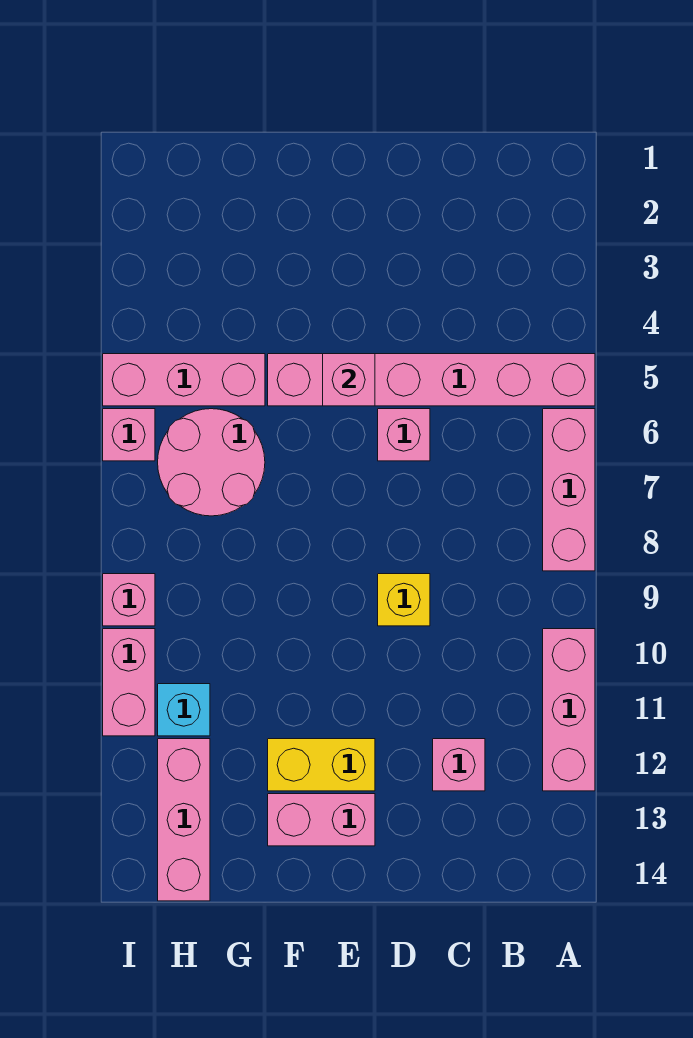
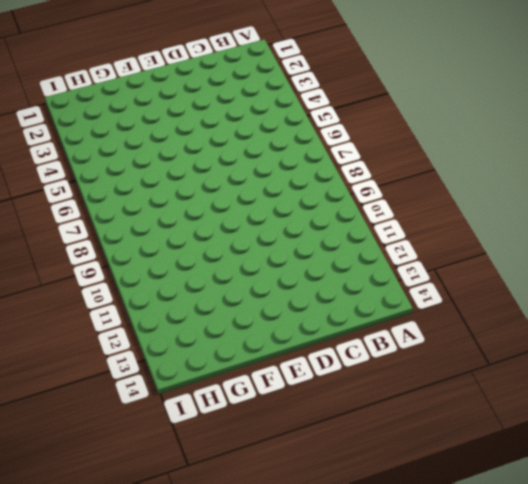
none -> pink brick A5:F5 level 1
none -> pink brick A6:A8 level 1
none -> pink brick A10:A12 level 1

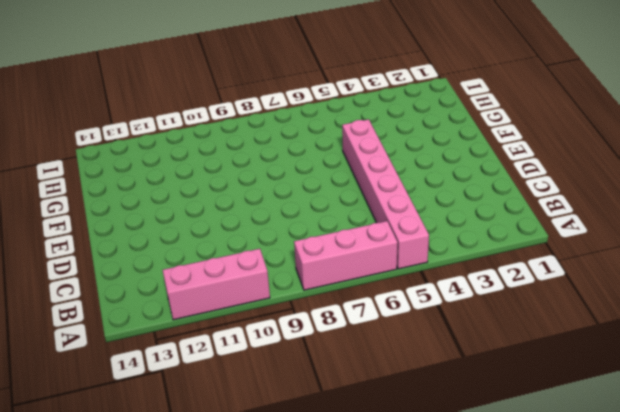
none -> pink brick C12 level 1
none -> pink brick D6 level 1
none -> yellow brick D9 level 1

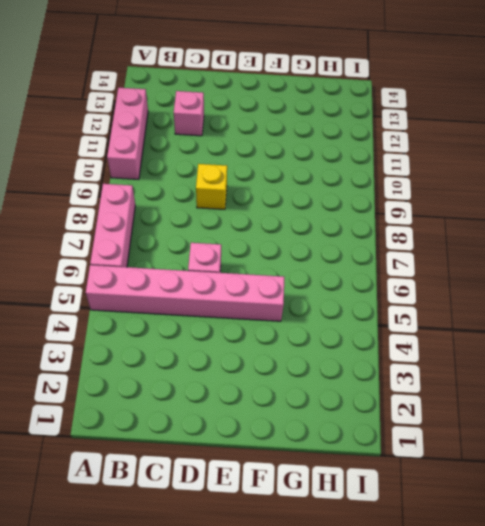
none -> yellow brick E12:F12 level 1
none -> pink brick E13:F13 level 1
none -> pink brick G5:I5 level 1

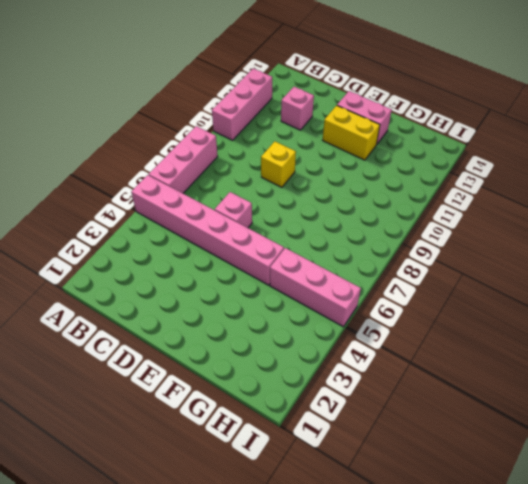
none -> pink round brick G6:H7 level 1
none -> cyan brick H11 level 1
none -> pink brick H12:H14 level 1

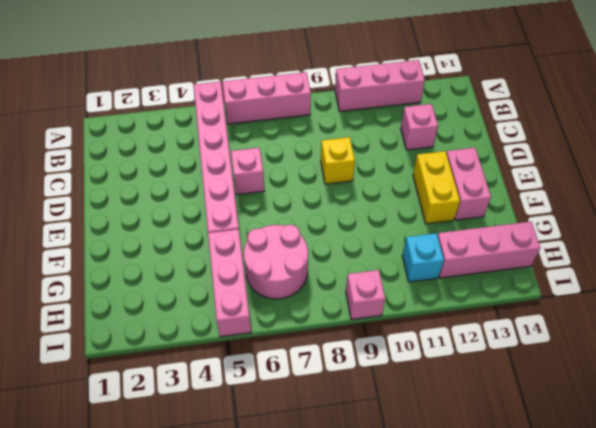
none -> pink brick I6 level 1
none -> pink brick I10:I11 level 1
none -> pink brick E5 level 2

